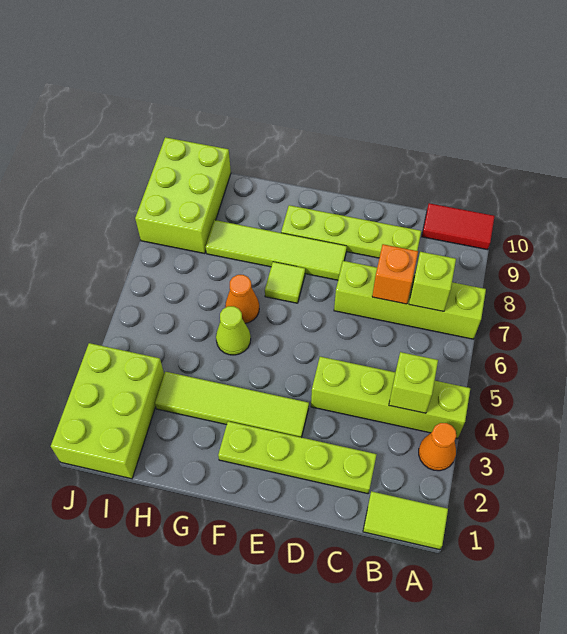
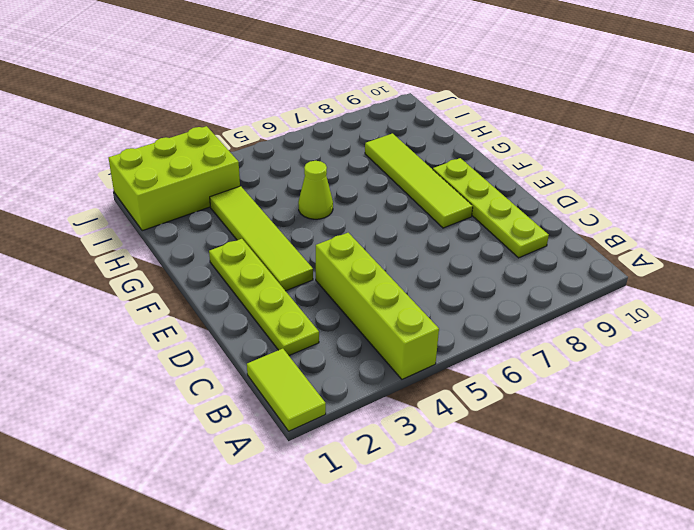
none -> orange cone A3 level 1
none -> lime brick A7:D7 level 1
none -> red tile A10:B10 level 1

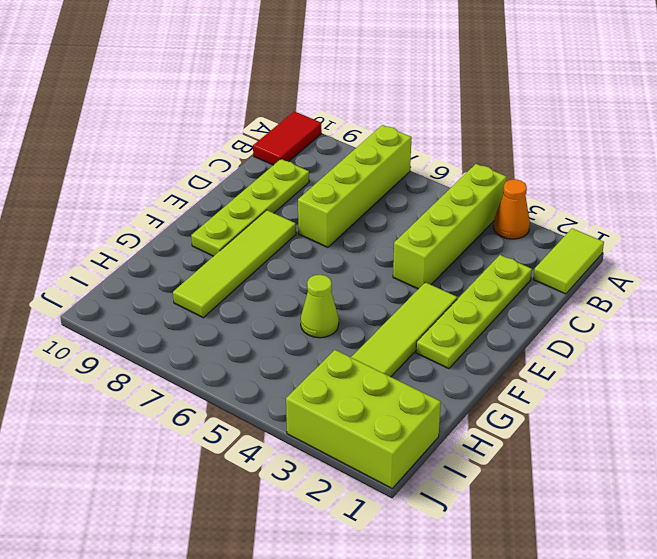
none -> lime tile F7 level 1
none -> orange cone G6 level 1
none -> lime brick I8:J10 level 1

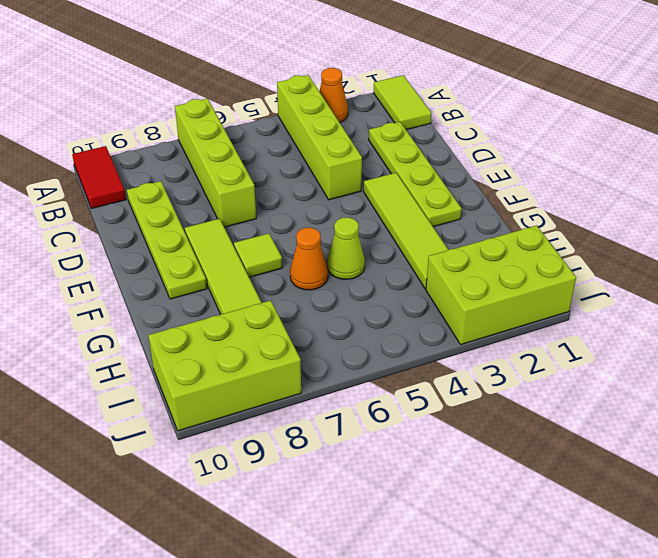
none -> lime brick B4 level 2
none -> lime brick B7 level 2
none -> orange brick C7 level 2

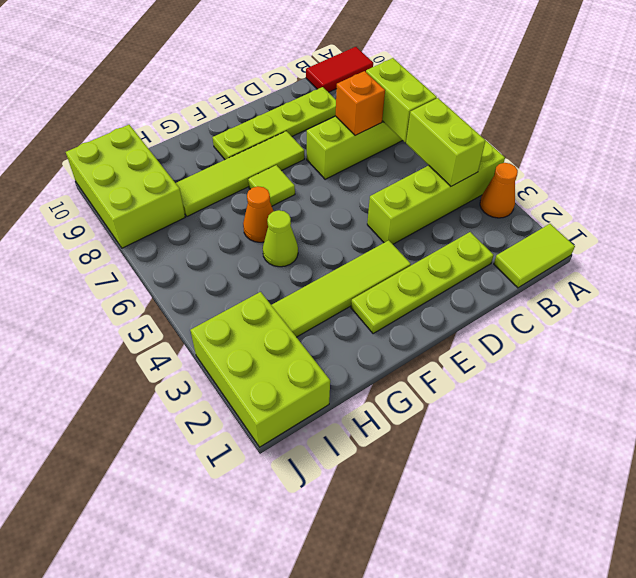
lime brick B4:B5 level 2 -> lime brick B4 level 2
lime brick B6:B7 level 2 -> lime brick B7 level 2

